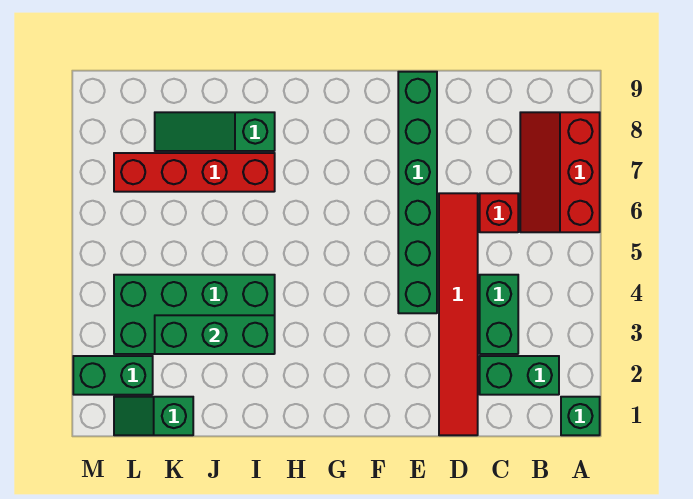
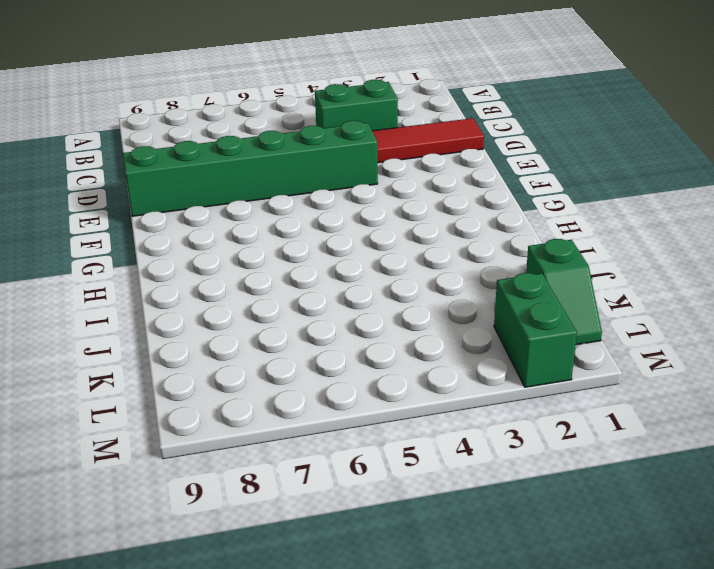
none -> green brick A1 level 1
none -> red slope A6:B8 level 1 top A
none -> green brick B2:C2 level 1

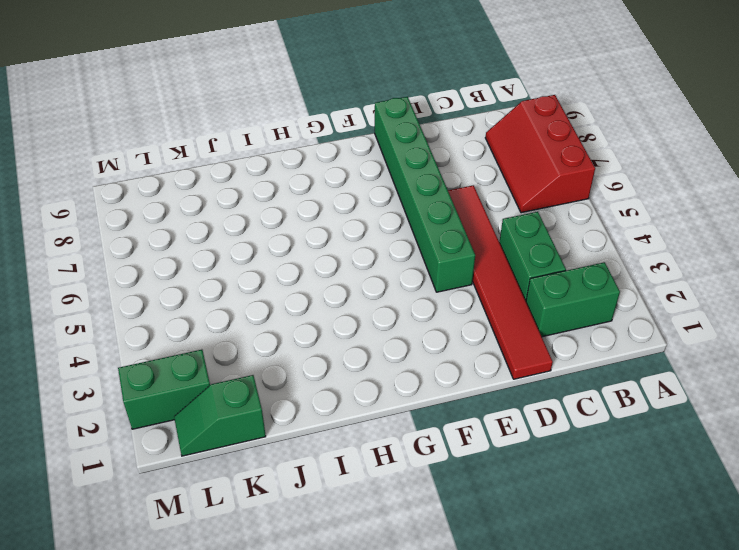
none -> green brick A1 level 1
none -> red brick C6 level 1
none -> green brick I3:L4 level 1

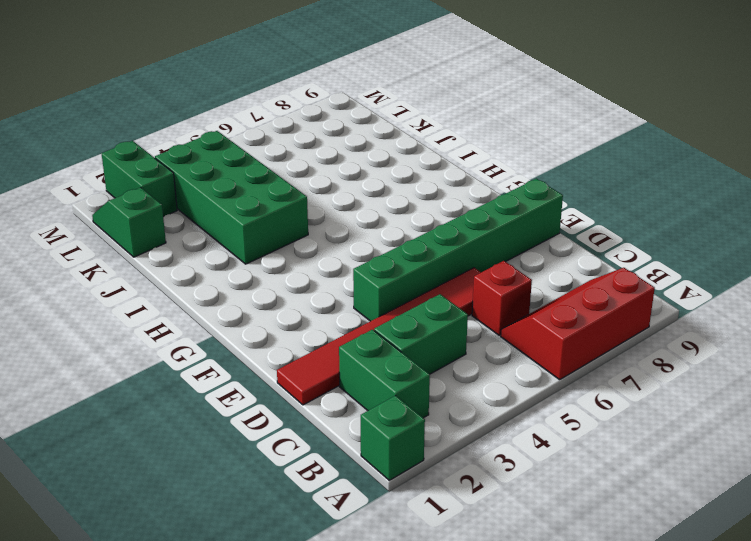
none -> red brick I7:L7 level 1
none -> green slope I8:K8 level 1 top I
none -> green brick I3:K3 level 2

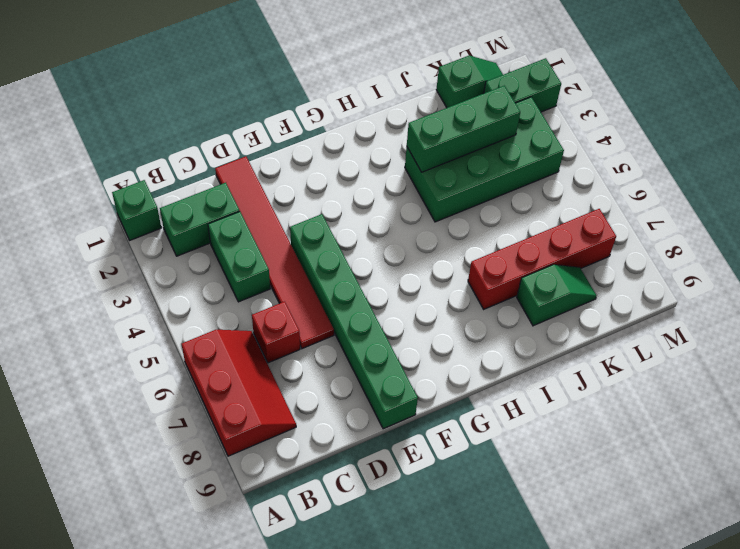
green slope J8:K8 level 1 top J -> green slope I8:K8 level 1 top I

